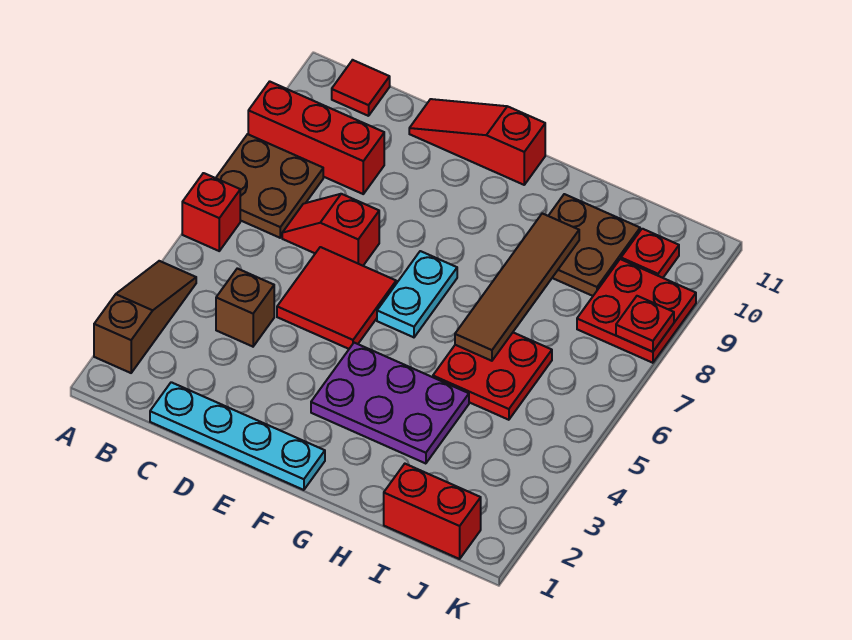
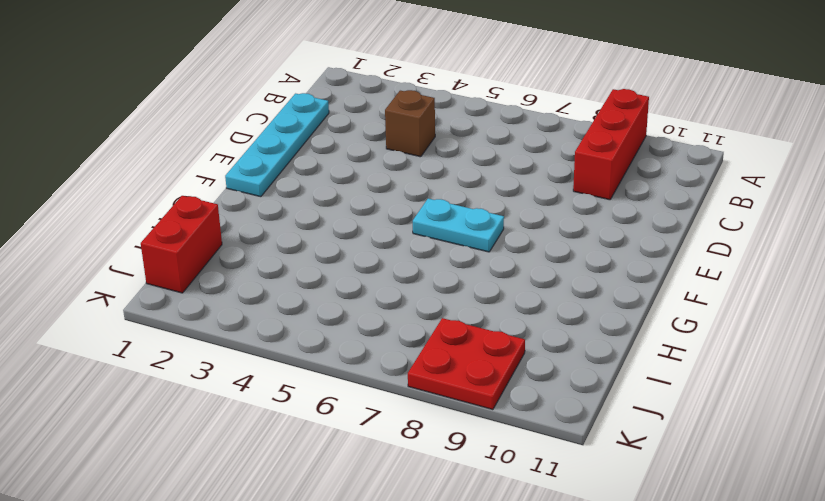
none -> brown slope A2:A4 level 1 top 2
none -> red brick A6 level 1
none -> brown plate A7:B8 level 1

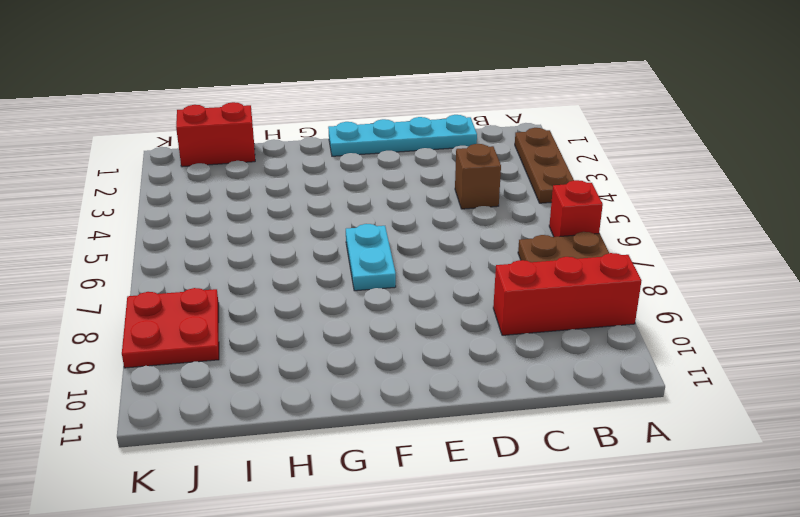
brown plate A2:A4 level 1 -> brown slope A2:A4 level 1 top 2
none -> red tile B11 level 1
none -> red slope C7:D7 level 1 top D
none -> red tile D5:E6 level 1

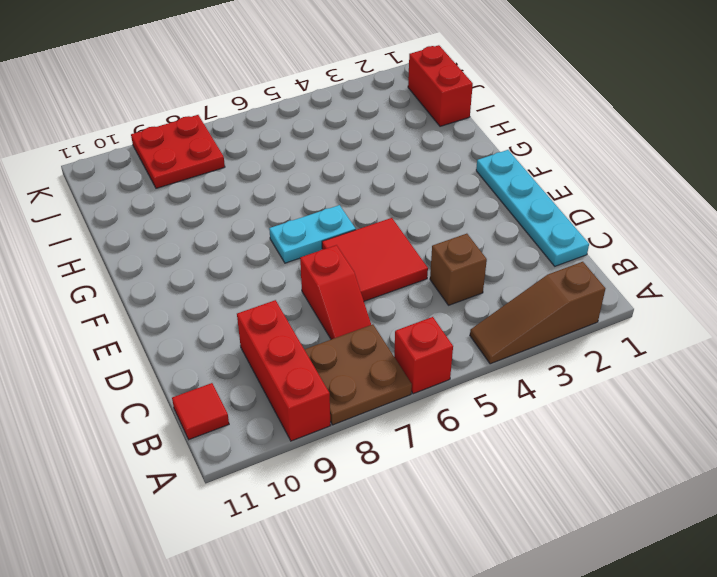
none -> red slope D11:F11 level 1 top F
none -> purple plate F3:H4 level 1
none -> red plate H5:I6 level 1

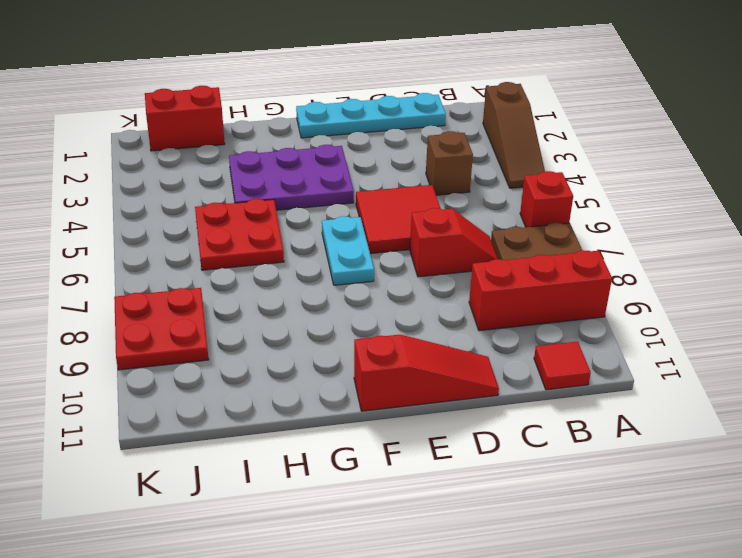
none -> brown plate H9:I10 level 1
none -> red plate J10 level 1
none -> brown tile H6:H9 level 2

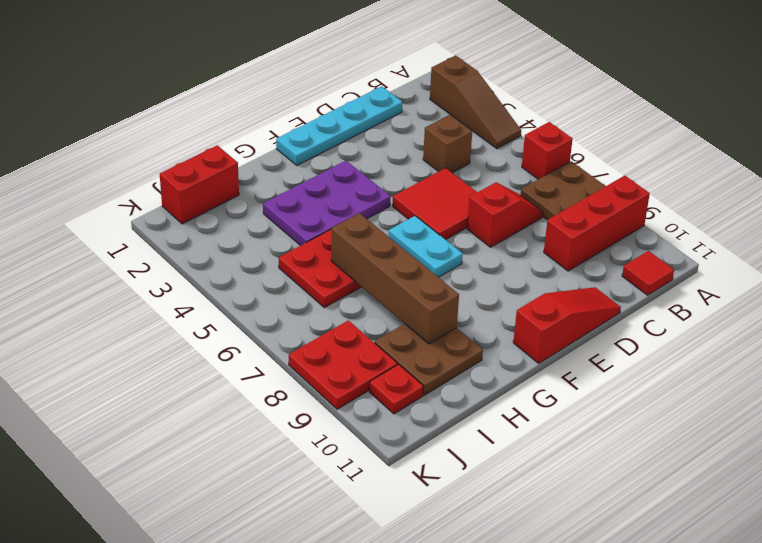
brown brick H6:H9 level 2 -> brown tile H6:H9 level 2
none -> red plate K8 level 2

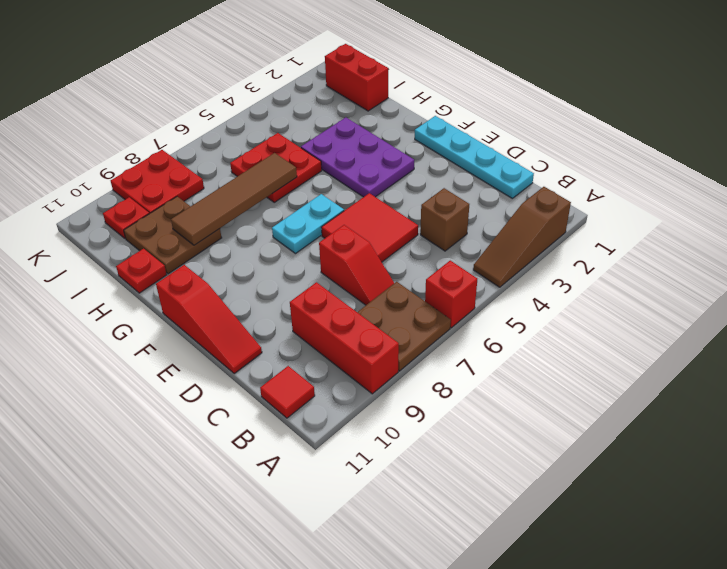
red plate H11 level 1 -> red plate K8 level 2

